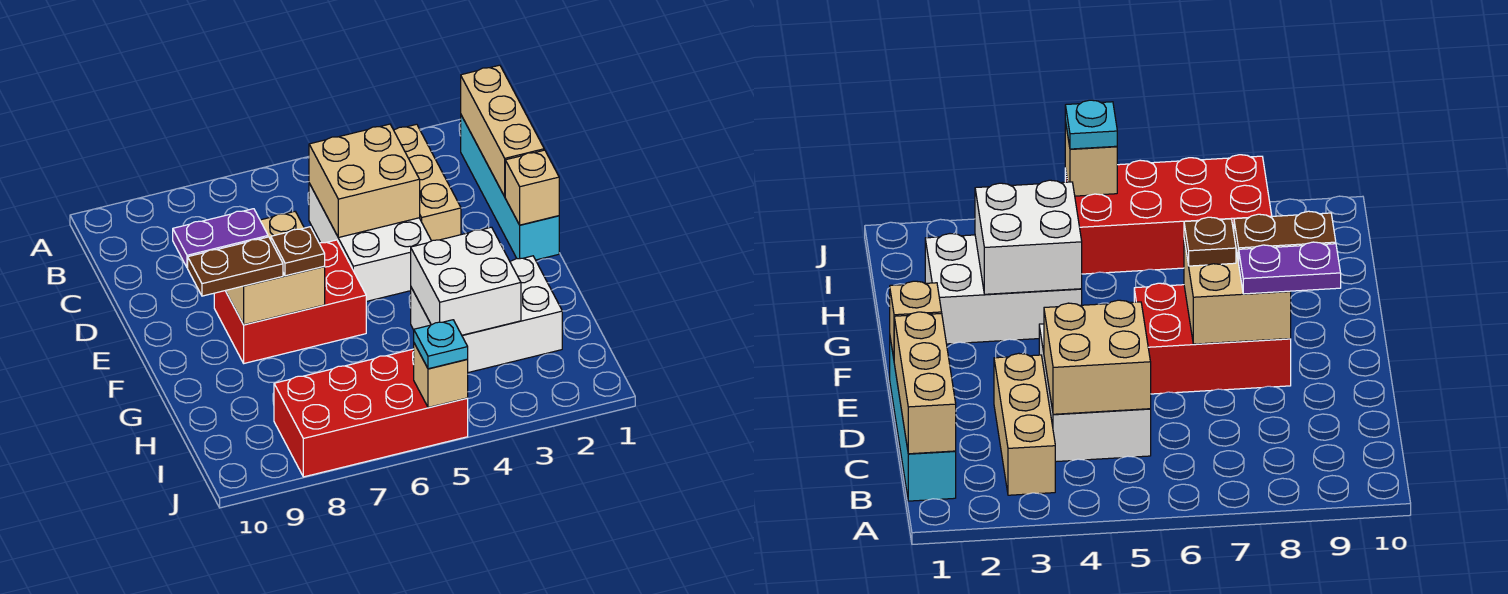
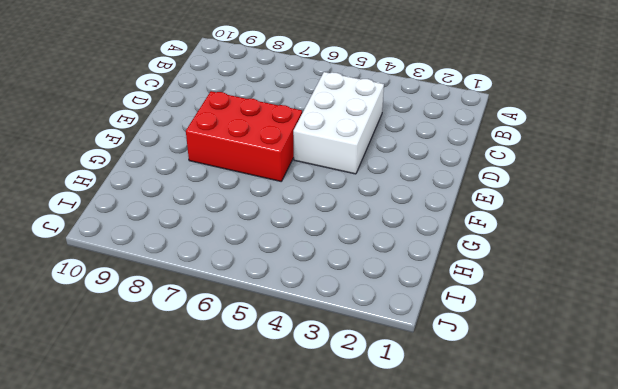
none -> cyan brick B1:E1 level 1
none -> tan brick B3:D3 level 1
none -> white brick G2:H4 level 1

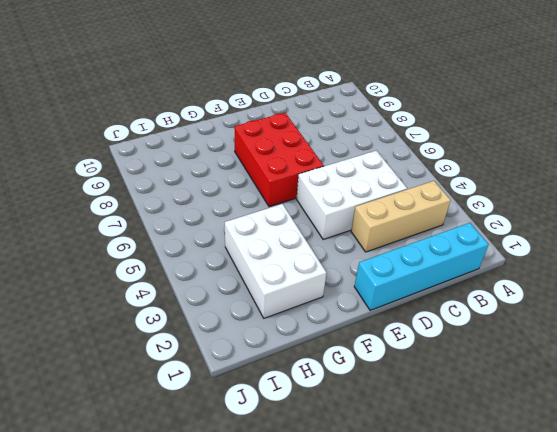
none -> red brick I5:J8 level 1
none -> tan brick B1:D1 level 2
none -> tan brick C4:D5 level 2

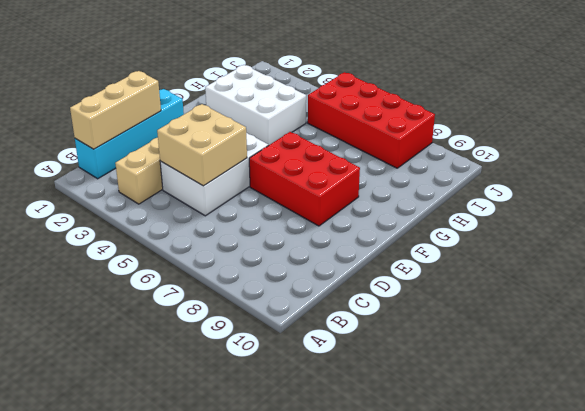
none -> tan brick E1 level 2
none -> tan brick E7:F8 level 2
none -> white brick G3:H4 level 2

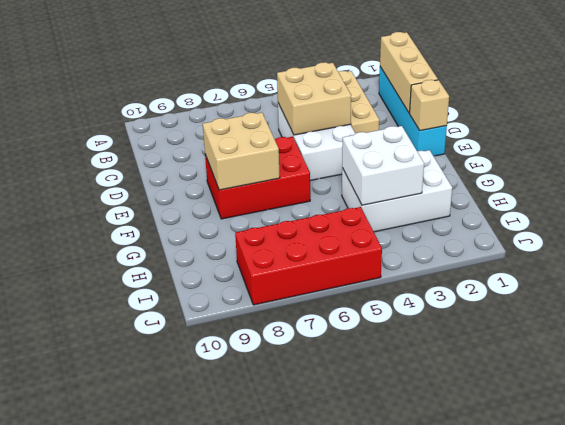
none -> tan brick J5 level 2
none -> purple plate E8:E9 level 3
none -> brown plate F7 level 3

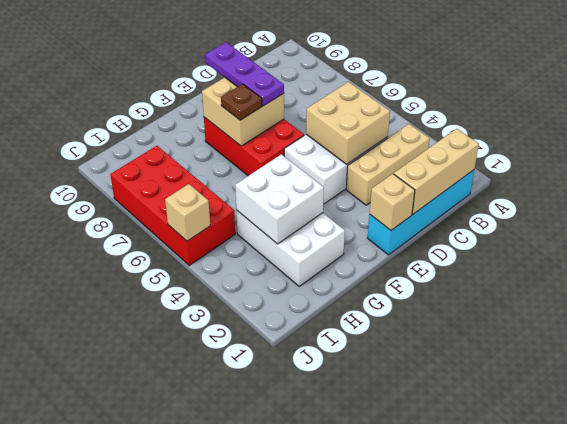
purple plate E7:E9 level 3 -> purple plate E8:E9 level 3
none -> brown plate F8:F9 level 3
none -> cyan plate J5 level 3

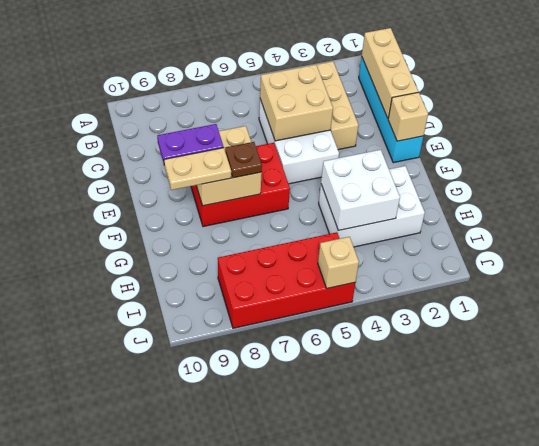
tan plate F8:F9 level 3 -> brown plate F8:F9 level 3
none -> cyan plate J5 level 3

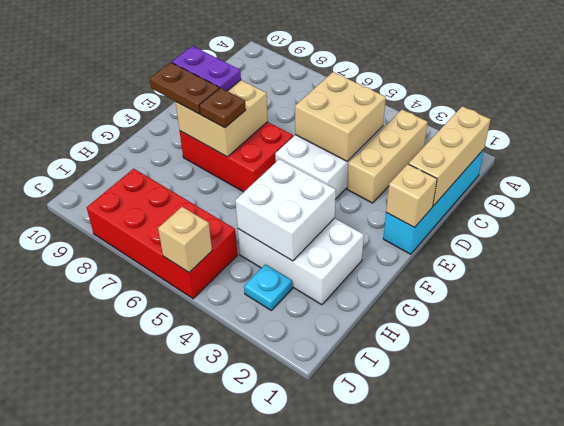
cyan plate I3 level 1 -> cyan plate J5 level 3

